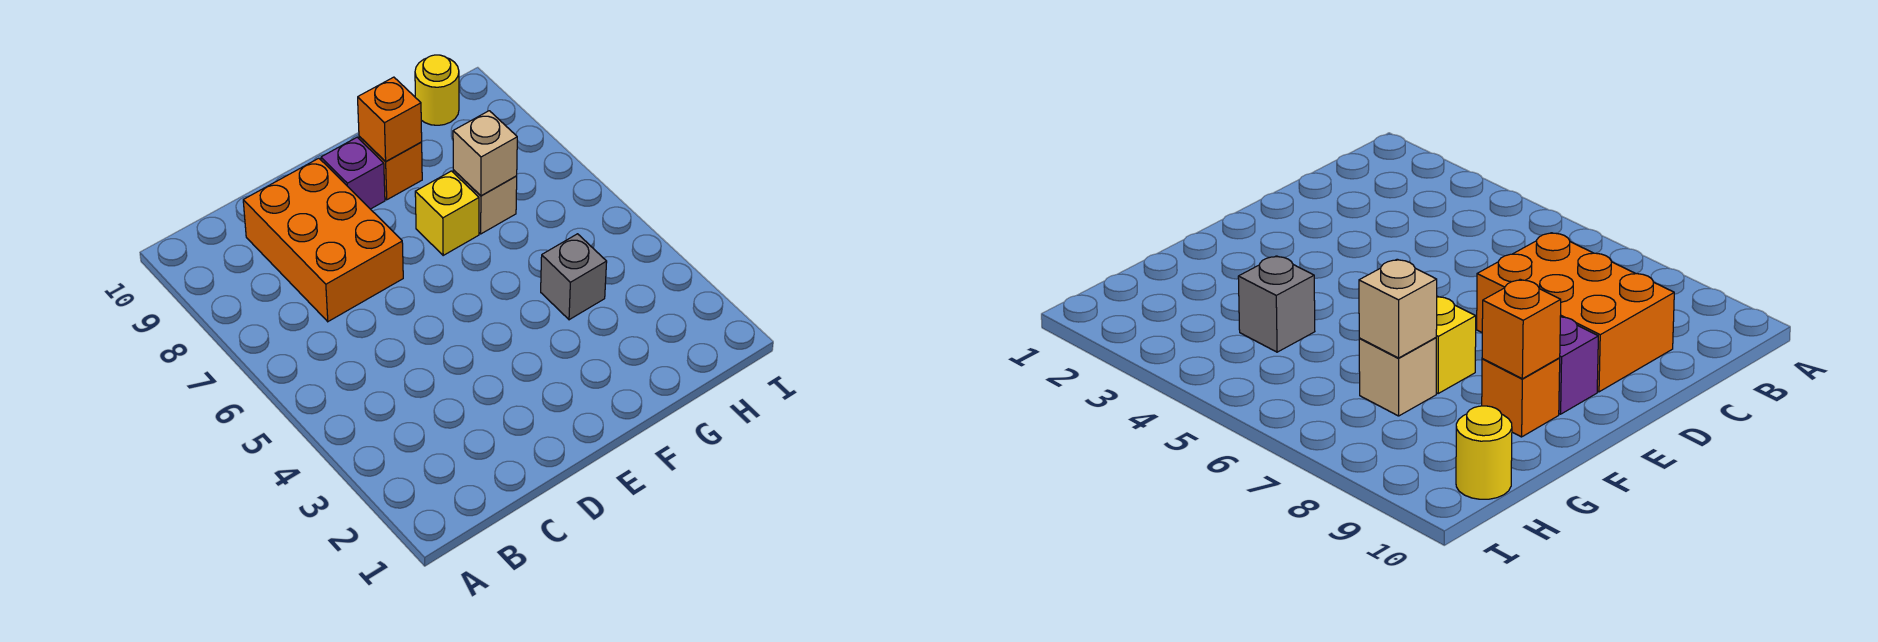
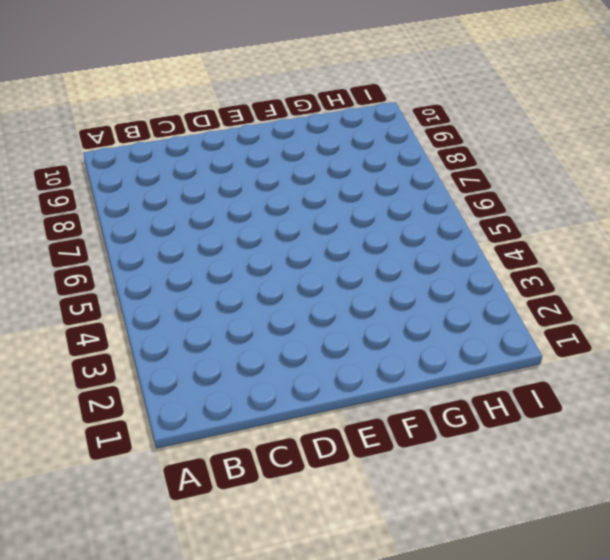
none -> orange brick C7:D9 level 1
none -> purple brick E9 level 1

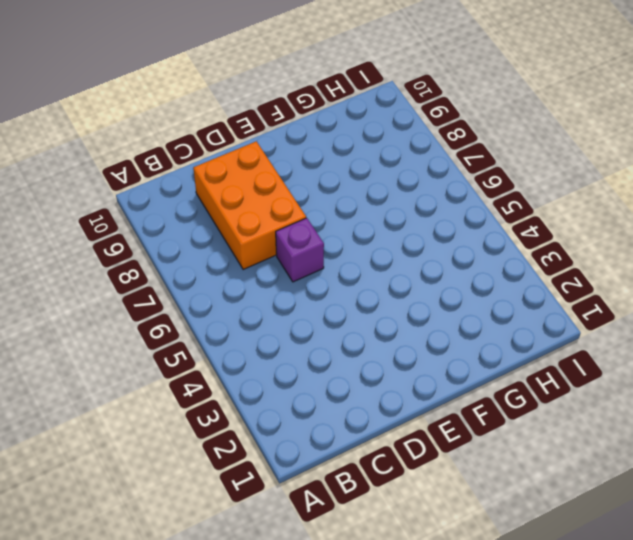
purple brick D6 level 1 -> purple brick E9 level 1
none -> yellow brick F7 level 1
none -> orange brick F9 level 1

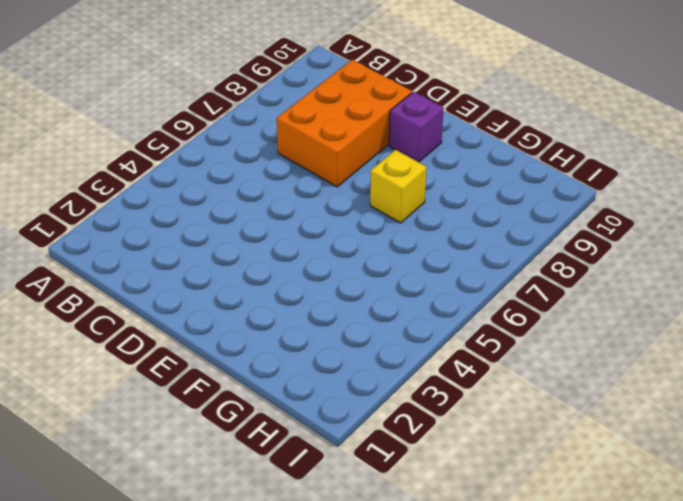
none -> orange brick F9 level 1
none -> grey brick G4 level 1

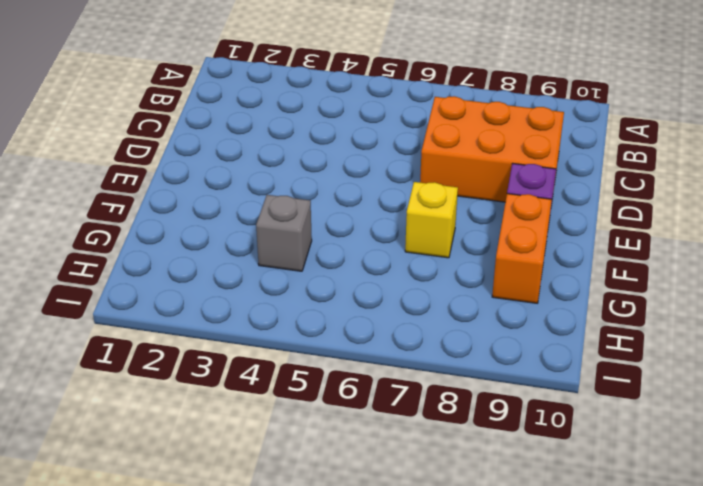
orange brick F9:G9 level 1 -> orange brick F9 level 1
none -> tan brick G7 level 1
none -> yellow round brick H10 level 1

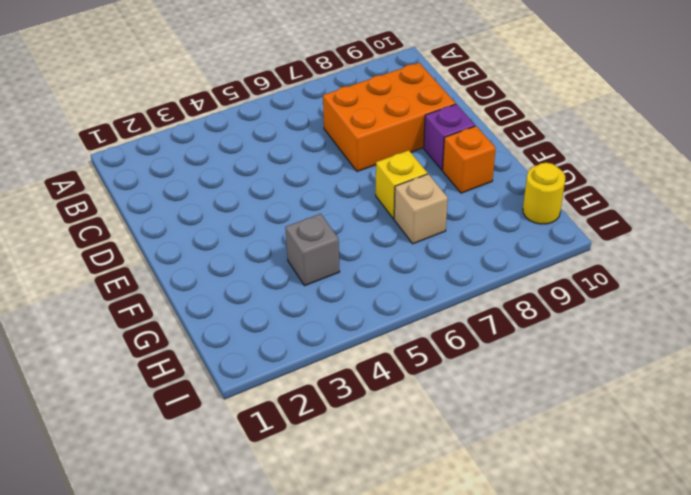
none -> orange brick F9 level 2
none -> tan brick G7 level 2

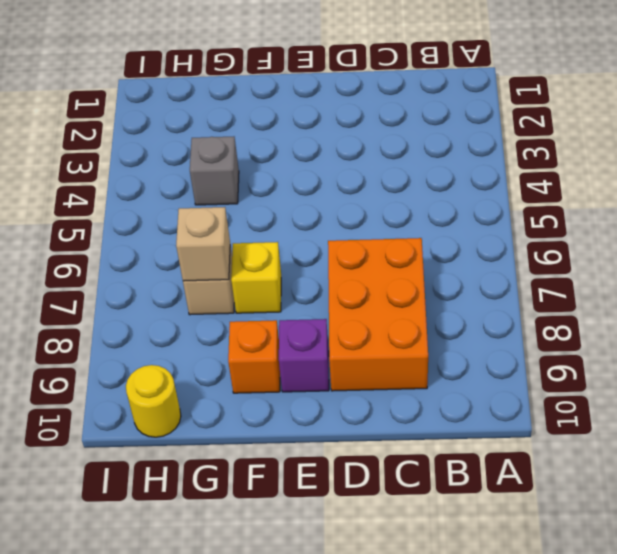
none -> orange brick F9 level 2

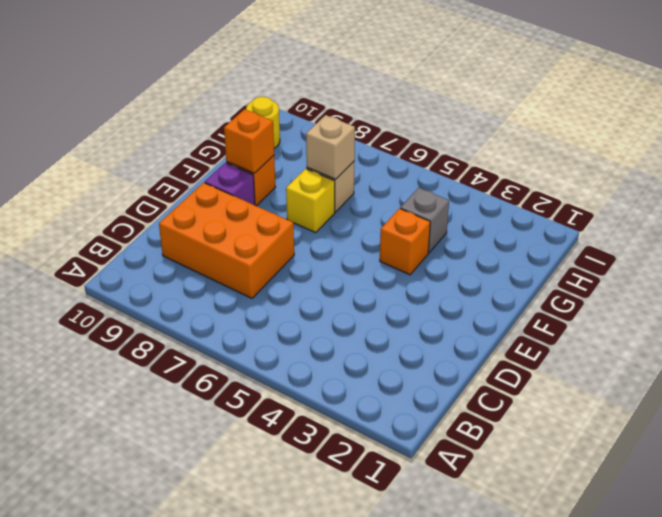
orange brick F4 level 1 -> none

